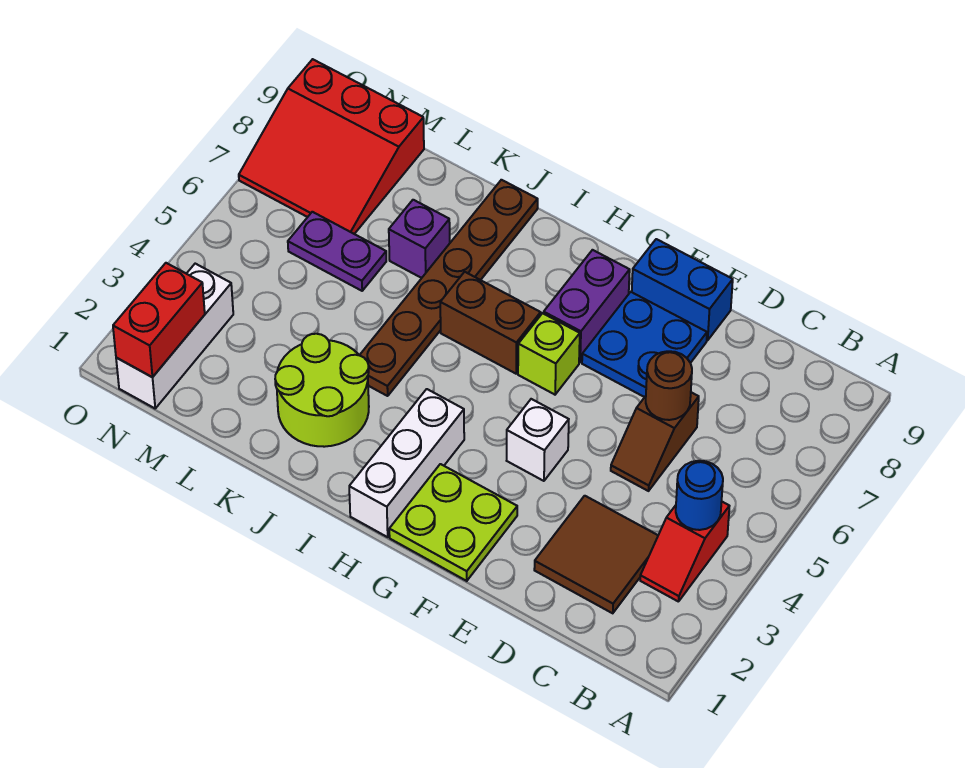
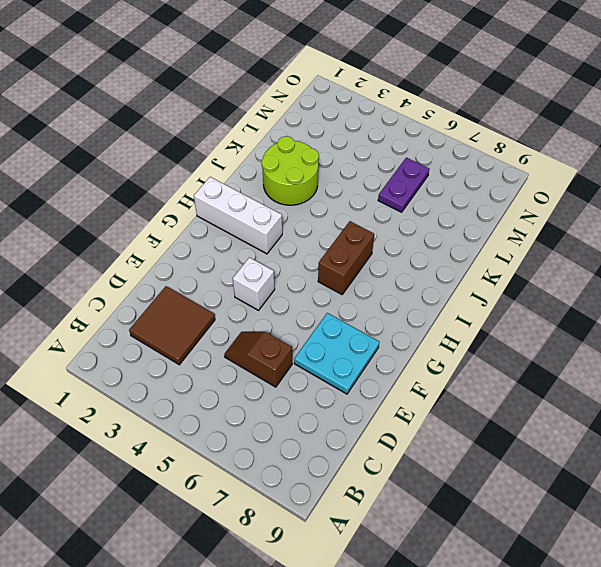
cyan plate E7:F8 level 1 -> blue plate E7:F8 level 1
none -> red slope B3:B4 level 1 top 4
none -> blue brick E9:F9 level 1
none -> lime plate F1:G2 level 1

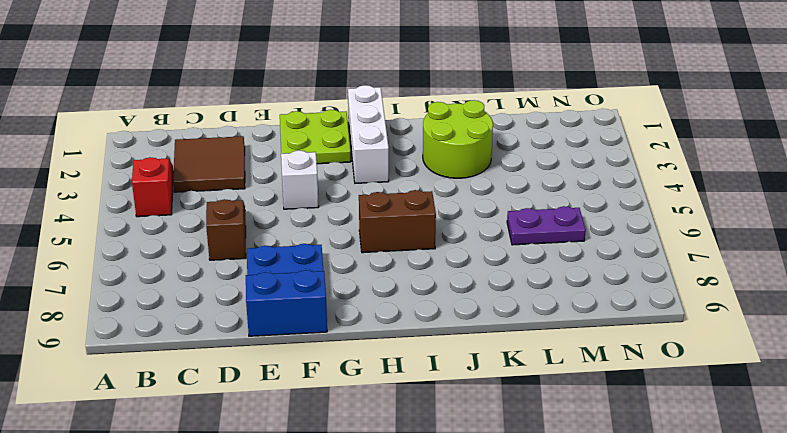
none -> lime brick G6 level 1
none -> purple brick G7:G8 level 1
none -> brown plate J4:J9 level 1

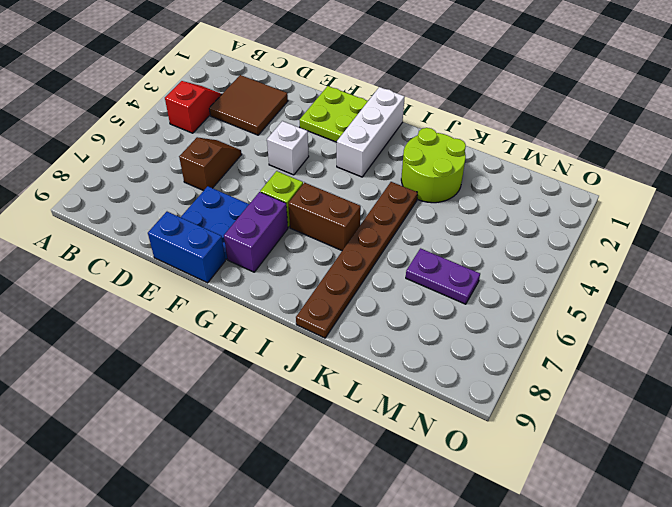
none -> purple brick K7 level 1
none -> red slope M7:O9 level 1 top 9
none -> white brick N1:N3 level 1

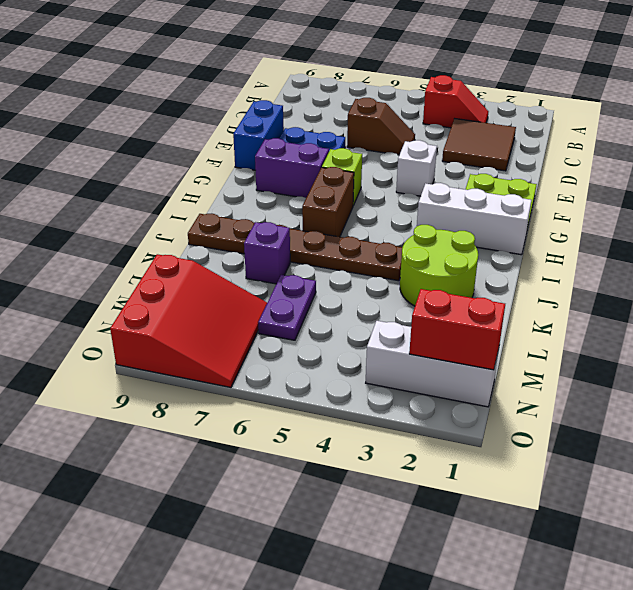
none -> blue round brick B4 level 2
none -> brown round brick D6 level 2

